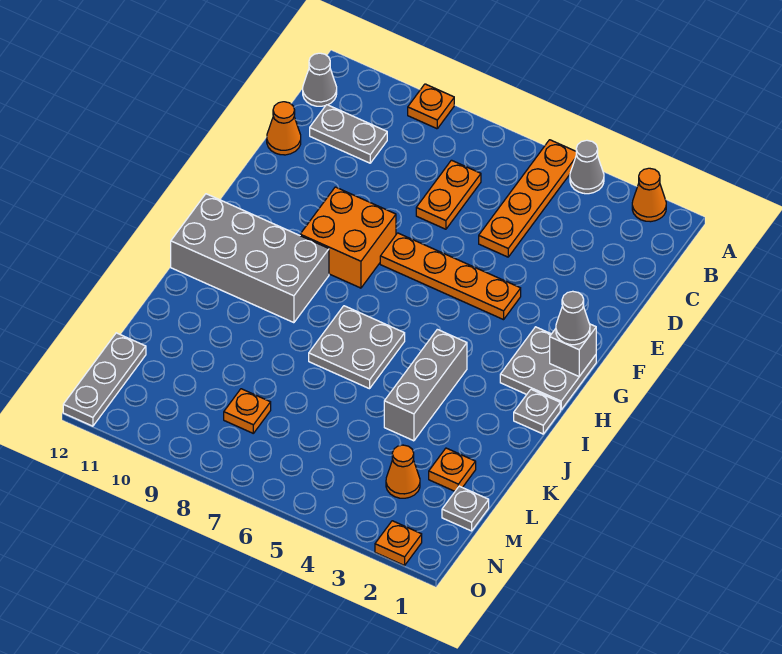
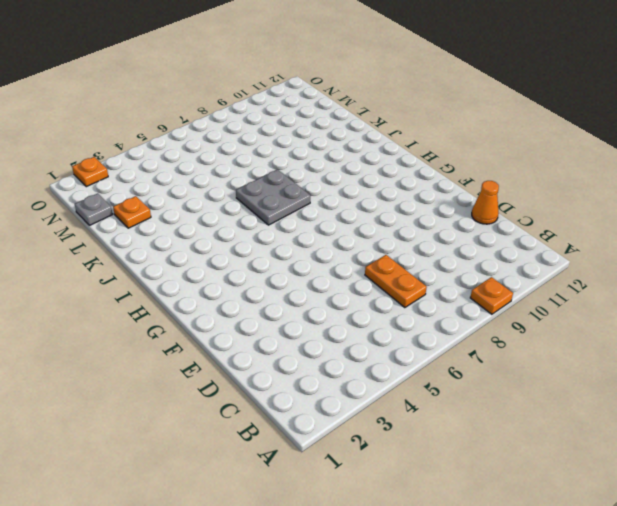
none -> orange cone A2 level 1
none -> grey cone A4 level 1
none -> orange plate A5:D5 level 1

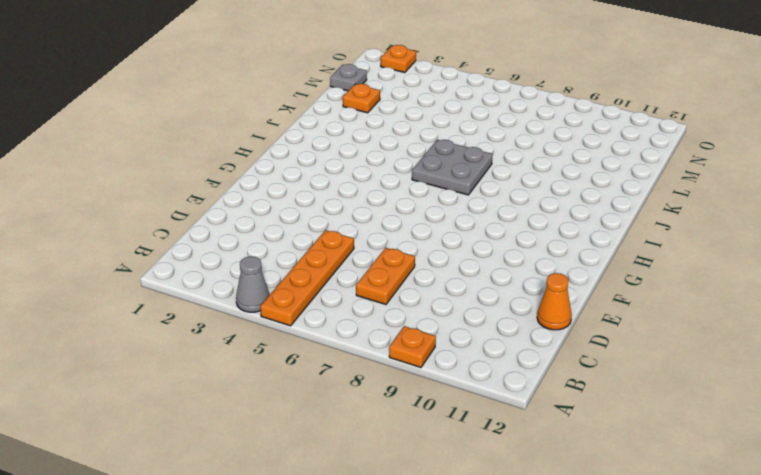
none -> orange cone A2 level 1
none -> grey cone B12 level 1
none -> grey plate C10:C11 level 1

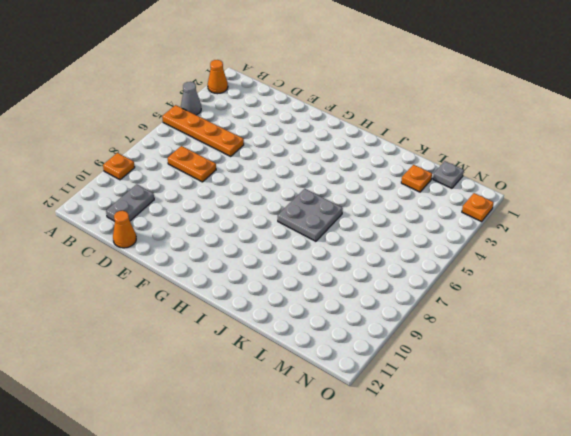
none -> grey cone B12 level 1
none -> orange plate F4:F7 level 1
none -> orange brick F8:G9 level 1

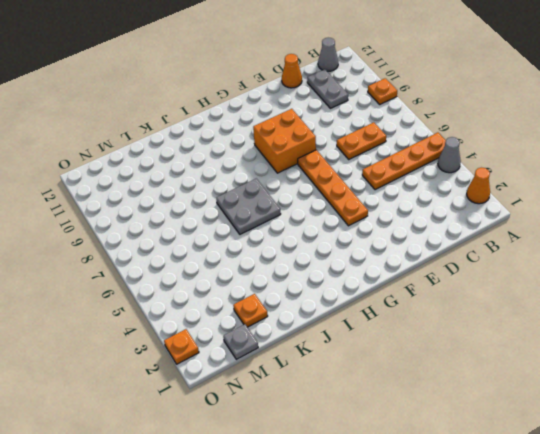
none -> grey plate G1:H2 level 1
none -> grey brick H9:I12 level 1
none -> grey plate I1 level 1

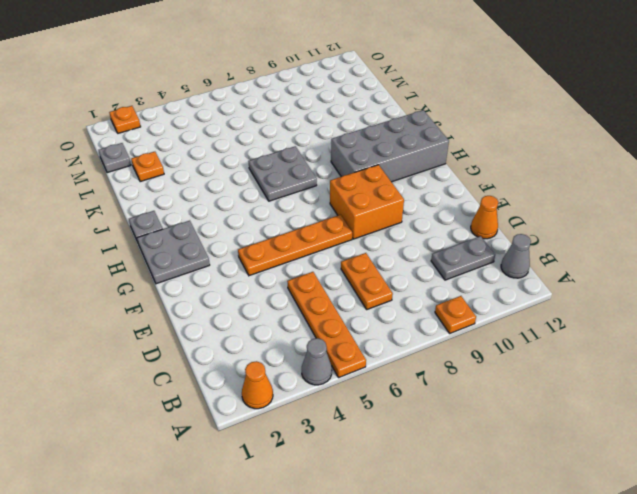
none -> grey brick I4:K4 level 1
none -> orange cone M3 level 1
none -> orange plate M8 level 1

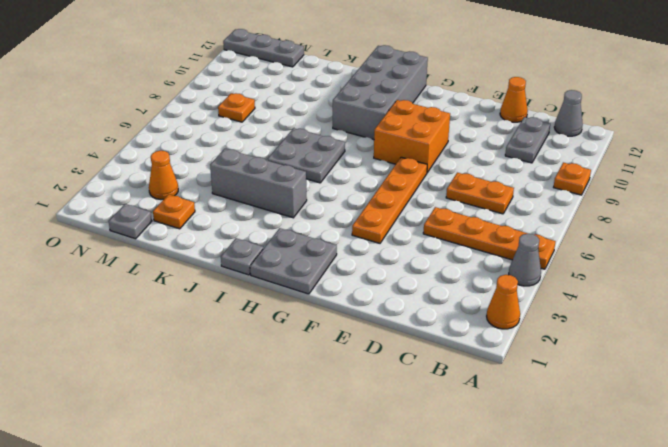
none -> orange plate O2 level 1
none -> grey brick G1 level 2
none -> grey cone G1 level 3

